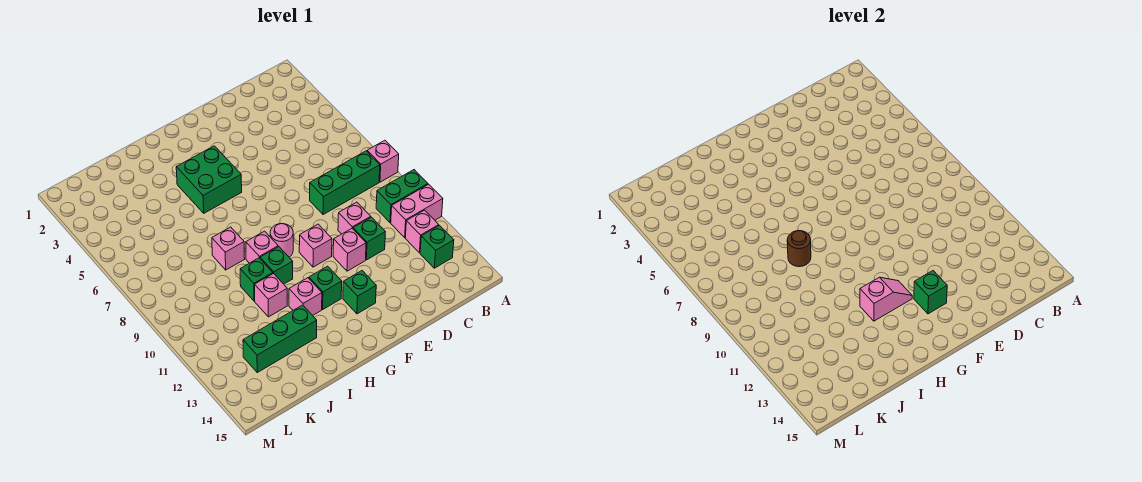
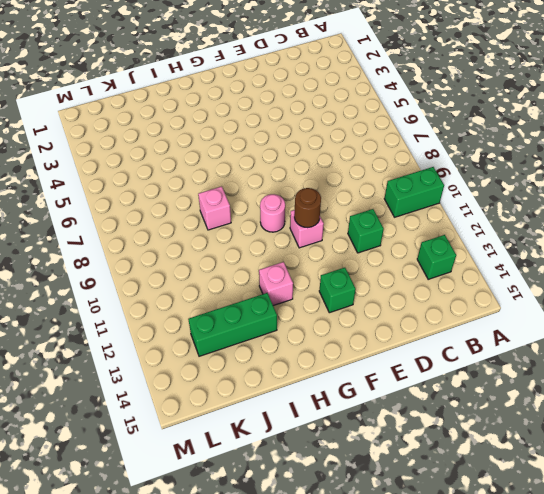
brown round brick F10 level 2 -> brown round brick I8 level 2
none -> pink brick A8 level 1
none -> pink brick A11:B11 level 1
none -> green brick B8:D8 level 1

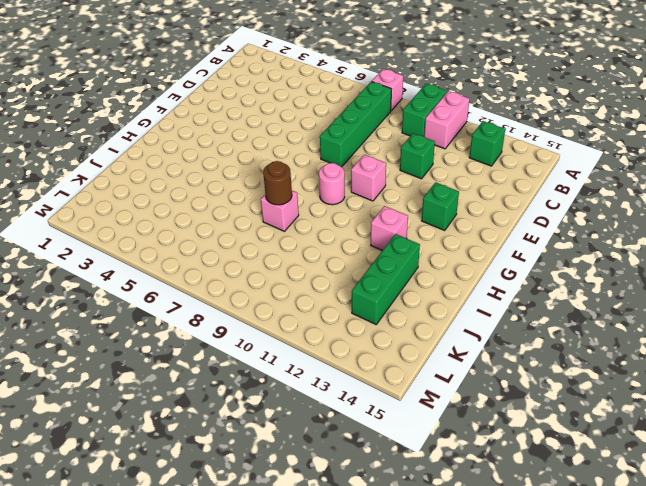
green brick B8:E8 level 1 -> green brick B8:D8 level 1
none -> pink brick B12 level 1
none -> pink brick D10 level 1
none -> pink brick E11 level 1

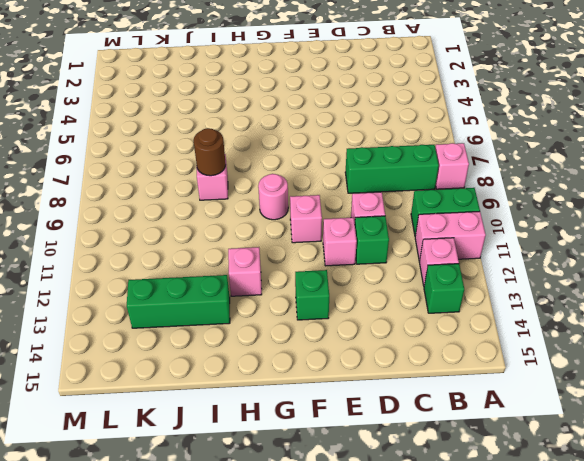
none -> green brick G4:H5 level 1
none -> green brick G12 level 1
none -> pink brick H9 level 1

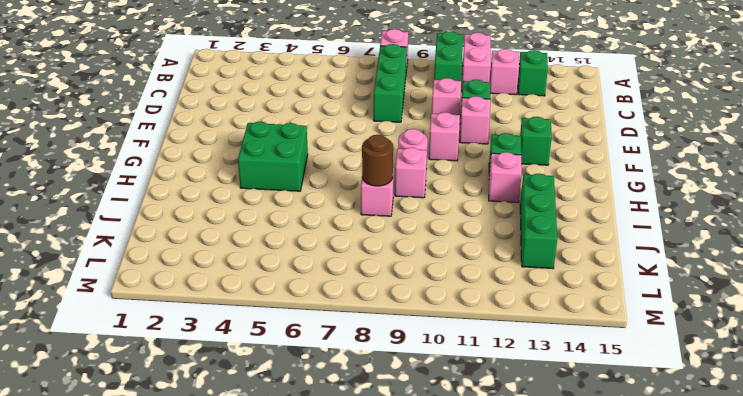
none -> green brick H10 level 1
none -> green brick I10 level 1
none -> pink brick I11 level 1

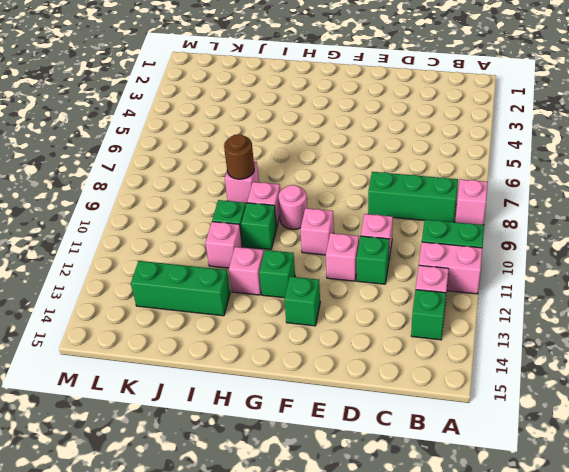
none -> green brick G4:H5 level 1
none -> green brick F13 level 2
none -> pink slope G12:H12 level 2 top H

